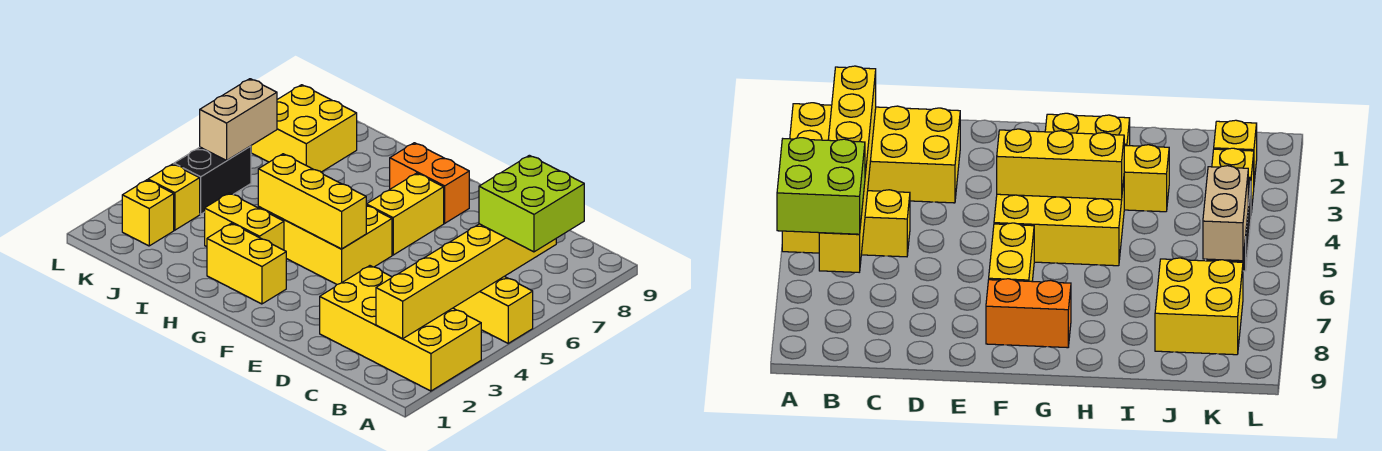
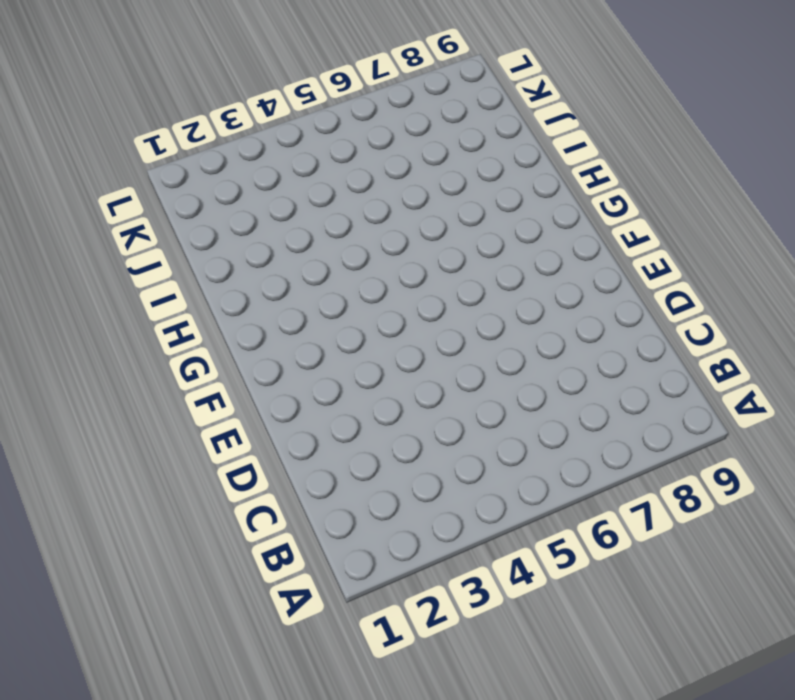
none -> yellow brick A2:D3 level 1
none -> yellow brick A5:C5 level 1
none -> yellow brick F4:H5 level 1

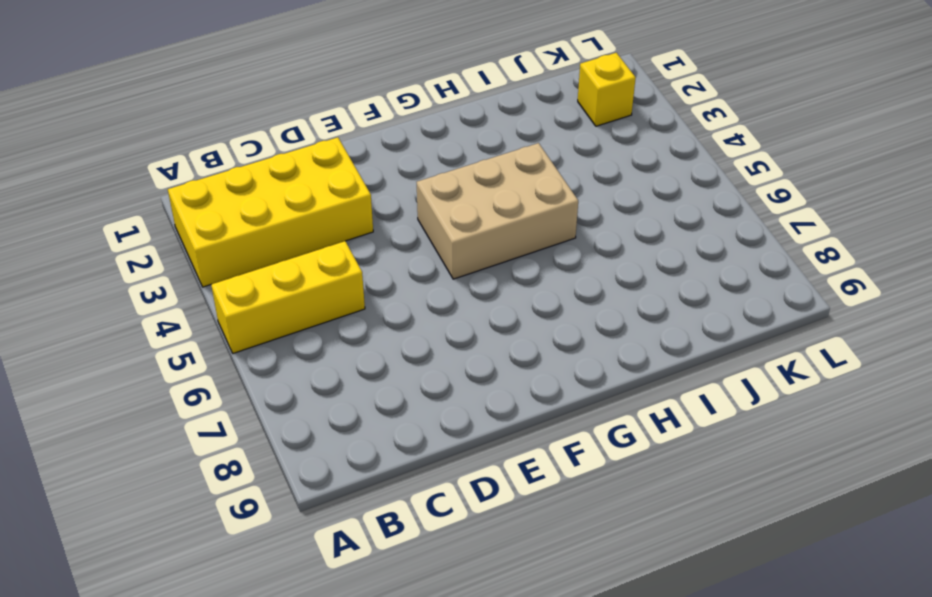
tan brick F4:H5 level 1 -> yellow brick F4:H5 level 1
none -> yellow brick F6:F7 level 1
none -> orange brick F8:G8 level 1
none -> yellow brick G2:H2 level 1

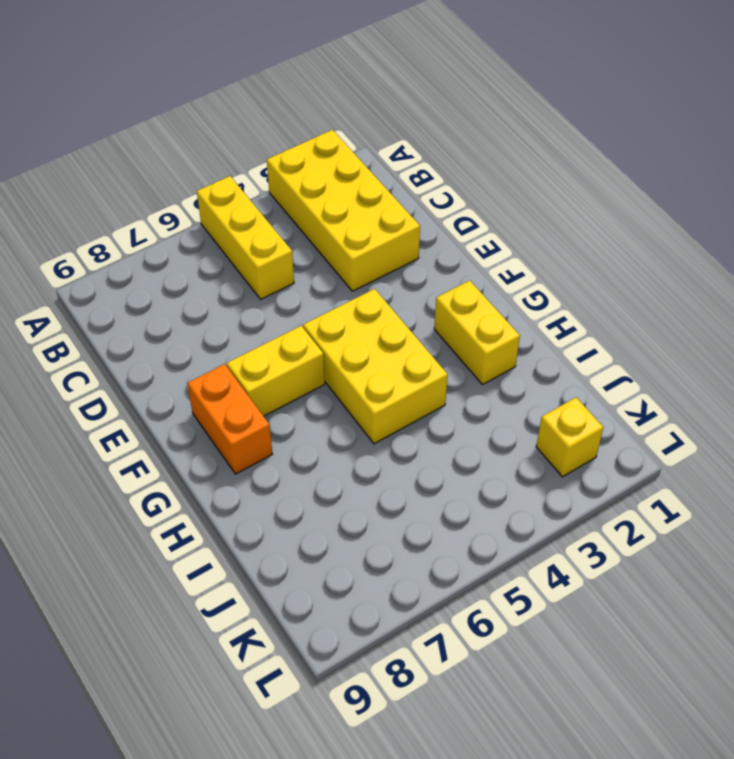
none -> yellow brick H3:I3 level 1
none -> yellow brick J7:K8 level 1
none -> yellow brick K3 level 1

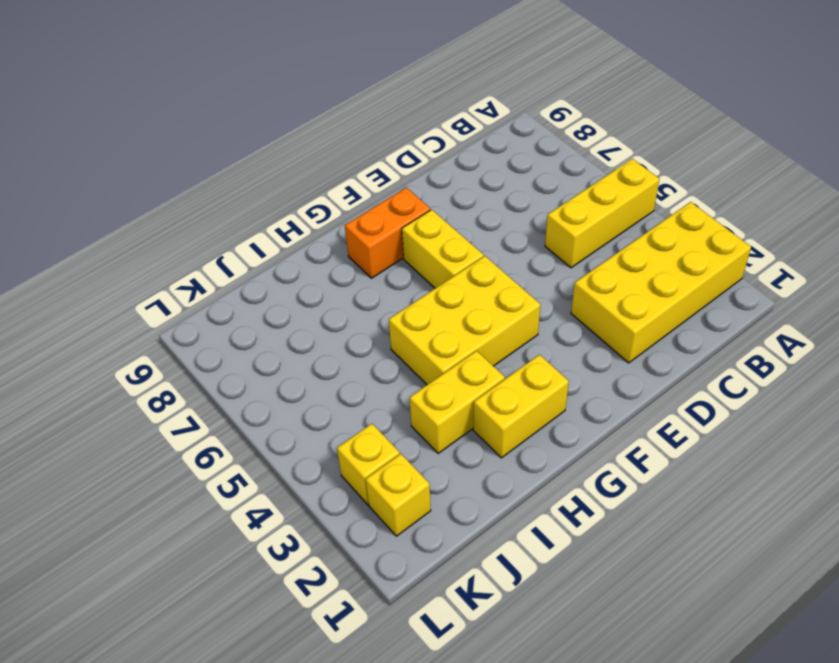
none -> yellow brick J7:K8 level 1
none -> black brick K4:K5 level 1
none -> yellow brick B2:B7 level 2

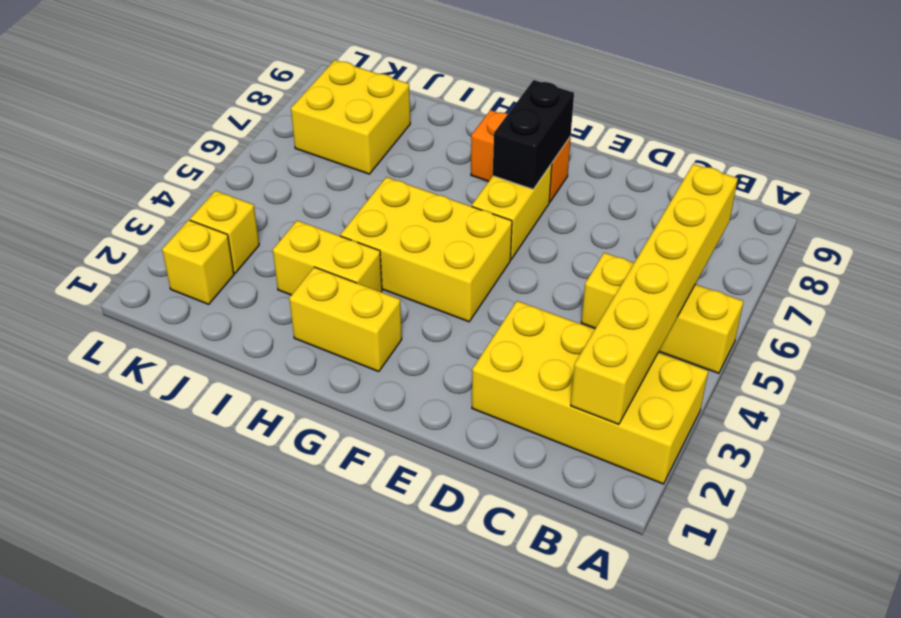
black brick F7:F8 level 2 -> black brick K4:K5 level 1
none -> yellow brick F4:H4 level 2
none -> tan brick K5:K6 level 2
none -> lime brick A6:B7 level 3

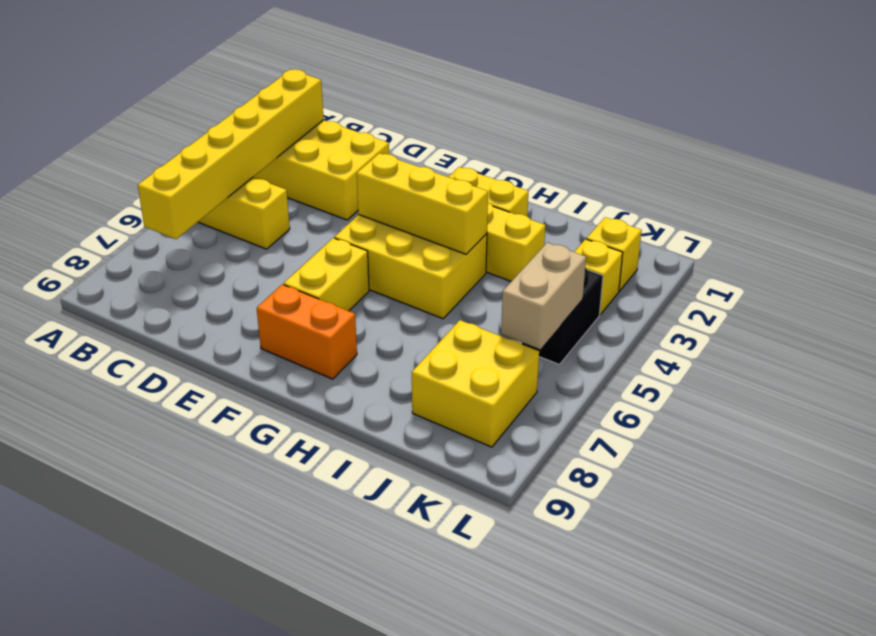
none -> lime brick A6:B7 level 3

